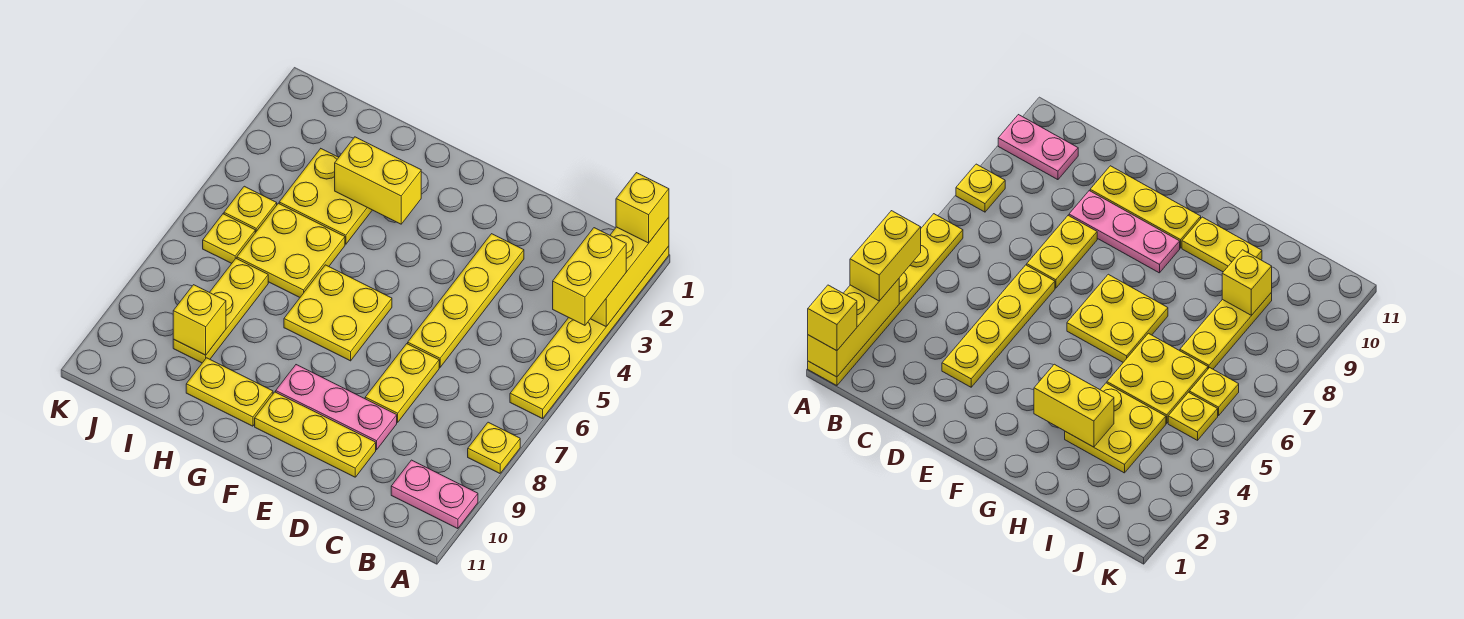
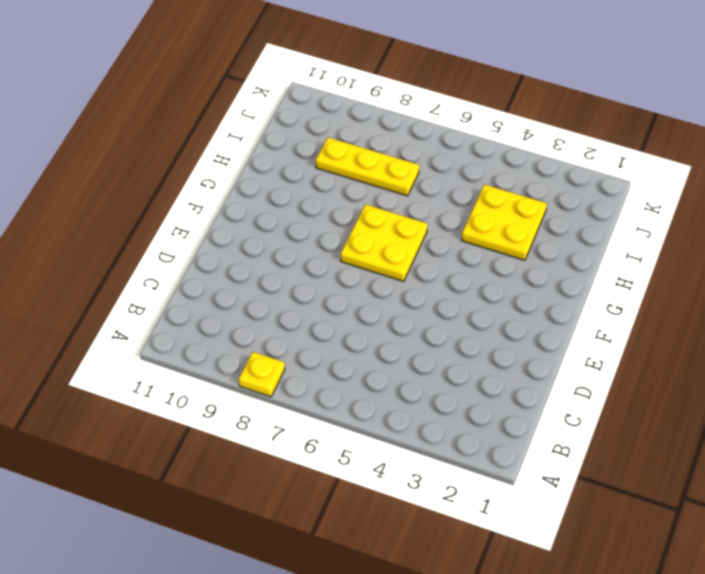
none -> yellow plate A1:A6 level 1
none -> pink plate A10:B10 level 1
none -> yellow plate D3:D6 level 1

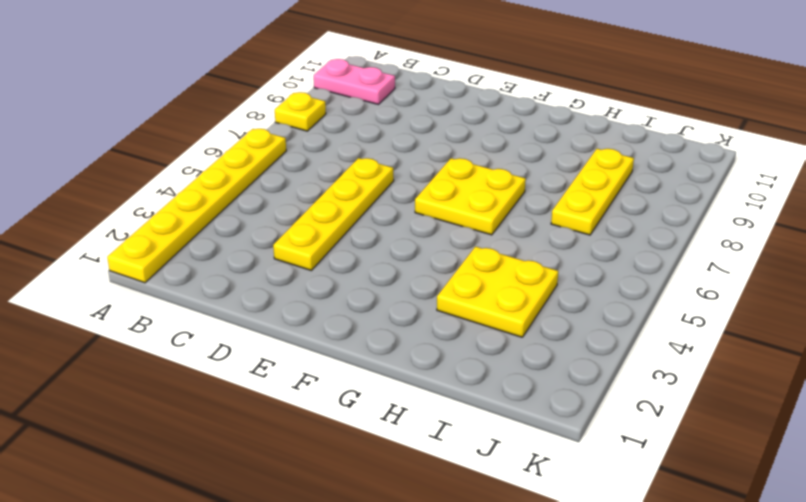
none -> yellow plate D7:D8 level 1
none -> pink plate D9:F9 level 1
none -> yellow plate D10:F10 level 1

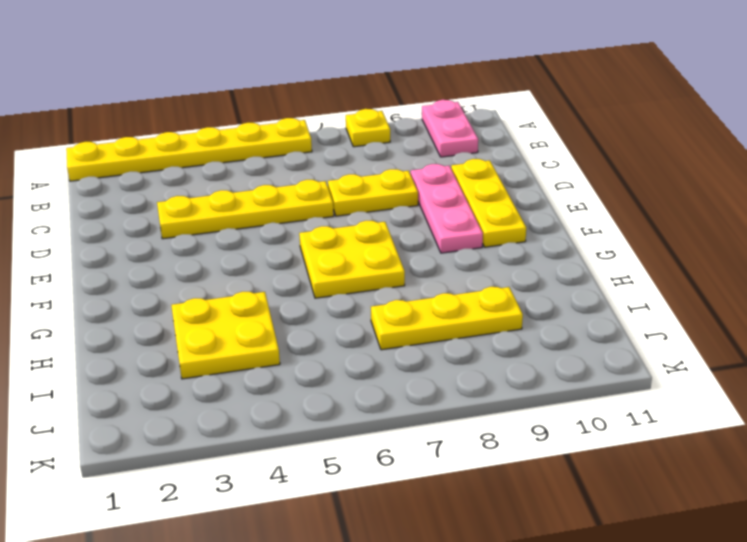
none -> yellow plate G10:H10 level 1
none -> yellow plate H5:I6 level 1
none -> yellow plate J5 level 1

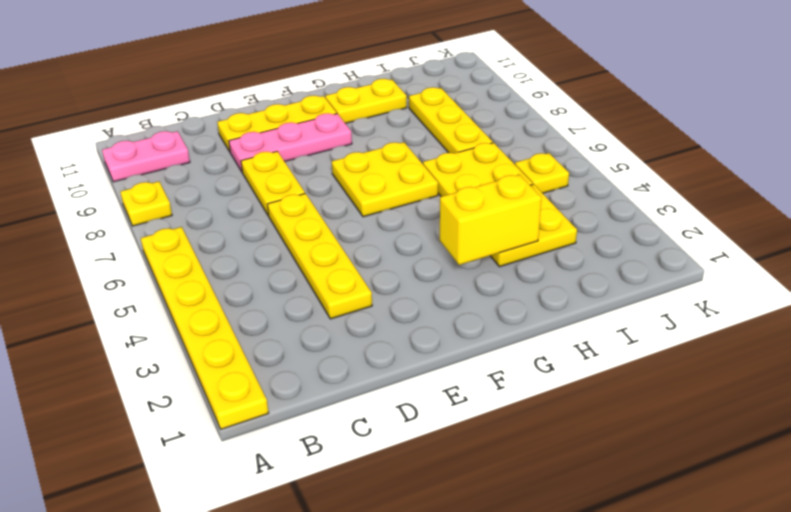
none -> yellow plate J6 level 1
none -> yellow brick A1:A3 level 2
none -> yellow brick I9 level 2

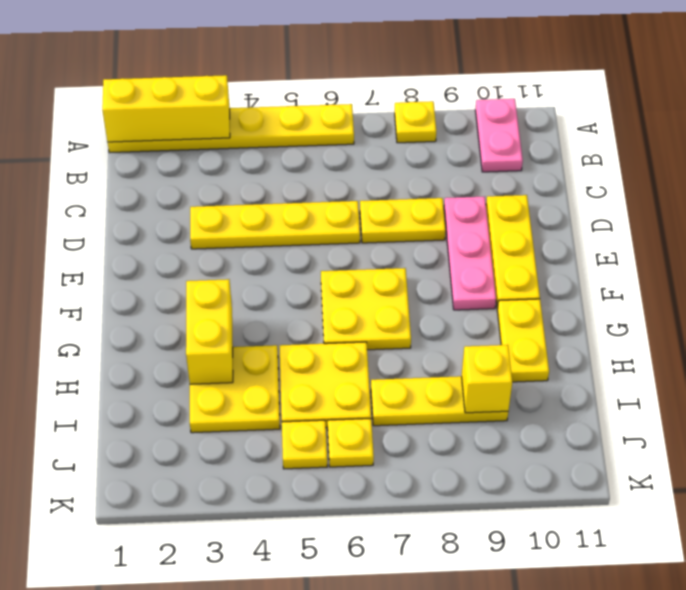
none -> yellow brick A1 level 3
none -> yellow brick A3:A4 level 3

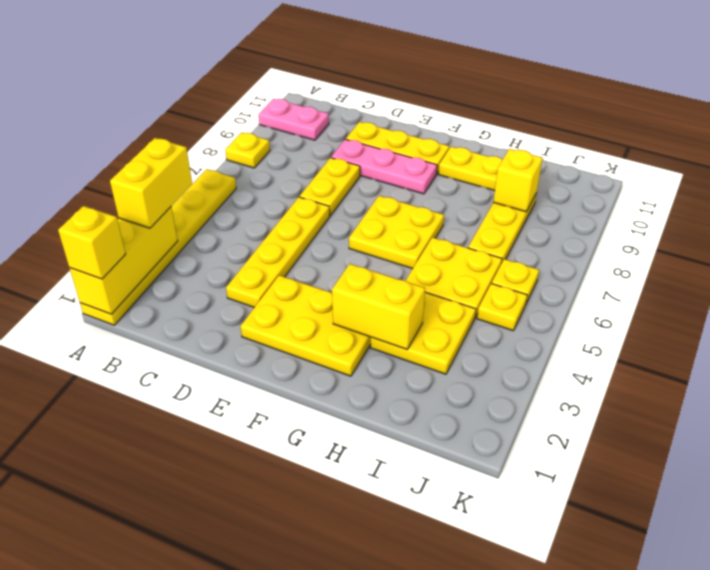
yellow plate E2:G3 level 1 -> none

